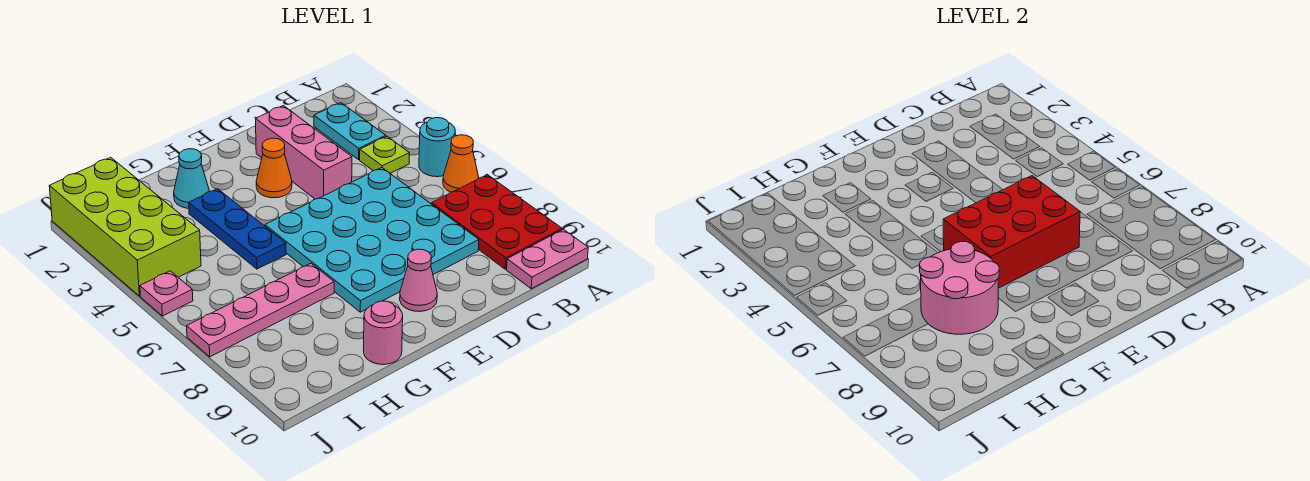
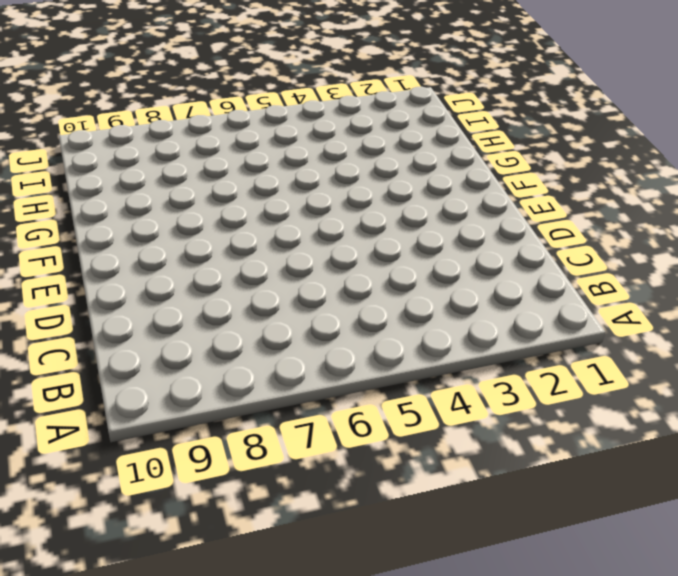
none -> cyan round brick A5 level 1
none -> orange cone A6 level 1
none -> red plate A7:B9 level 1

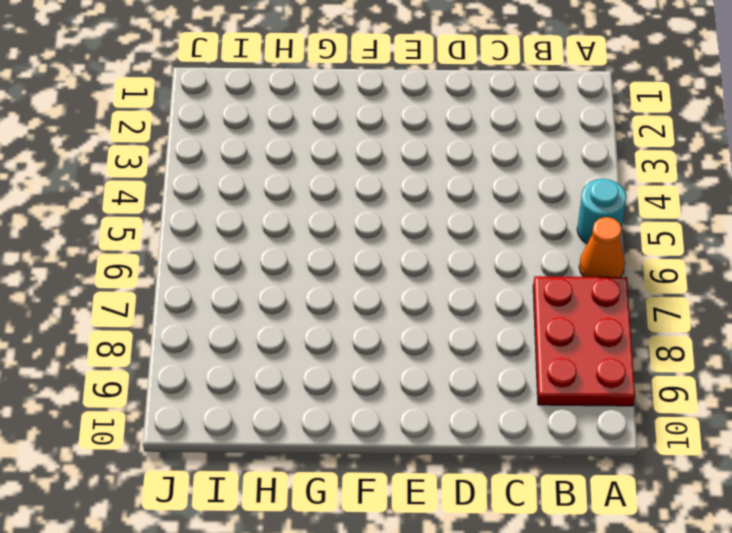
none -> pink plate A10:B10 level 1
none -> cyan plate B2:B3 level 1
none -> lime plate B4 level 1

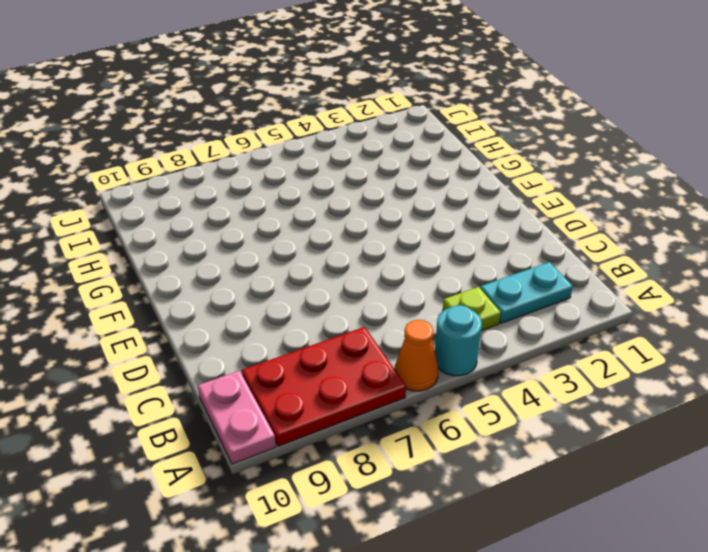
none -> cyan plate C5:F8 level 1
none -> pink brick D2:D4 level 1
none -> orange cone E3 level 1

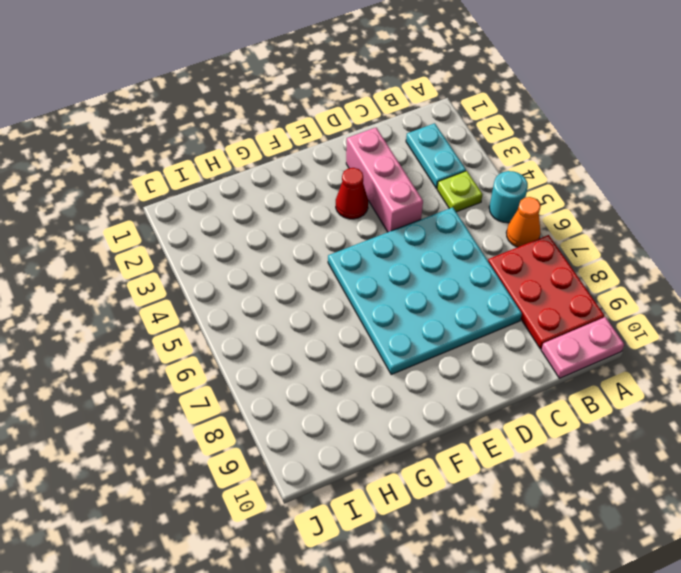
red cone E3 level 1 -> orange cone E3 level 1
none -> pink cone E9 level 1
none -> cyan cone G2 level 1
none -> blue plate G3:G5 level 1

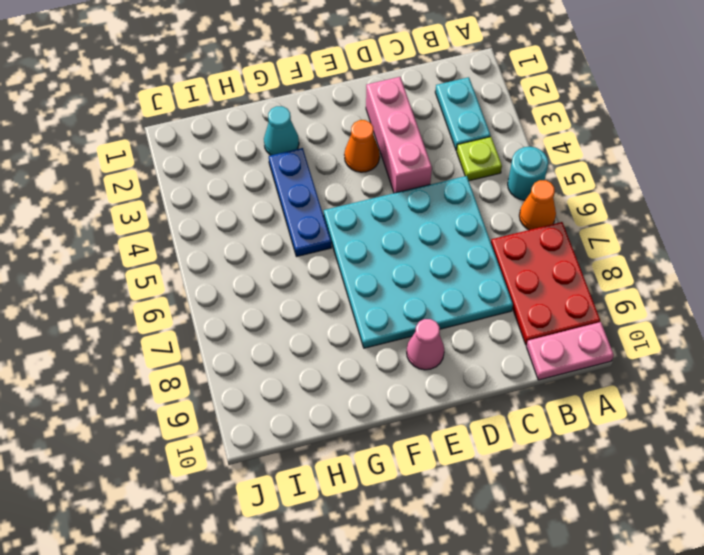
none -> pink plate G7:J7 level 1
none -> pink round brick G10 level 1
none -> lime brick I1:J4 level 1

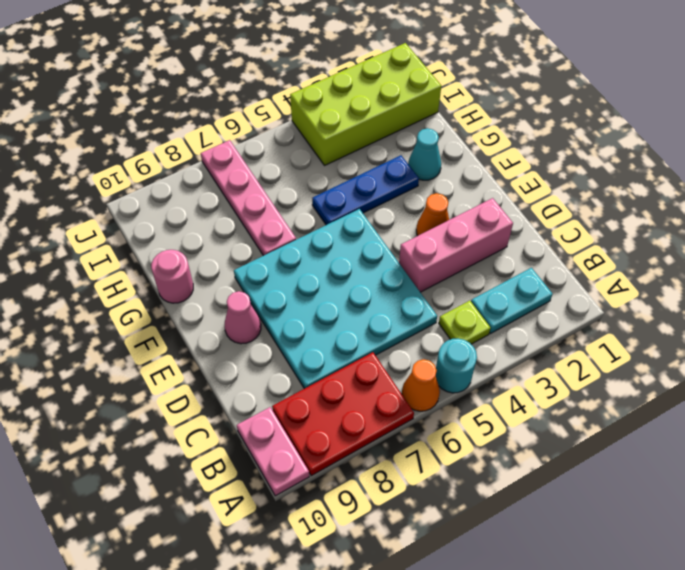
none -> pink plate J5 level 1
none -> red brick D6:F7 level 2
none -> pink round brick G7:H8 level 2

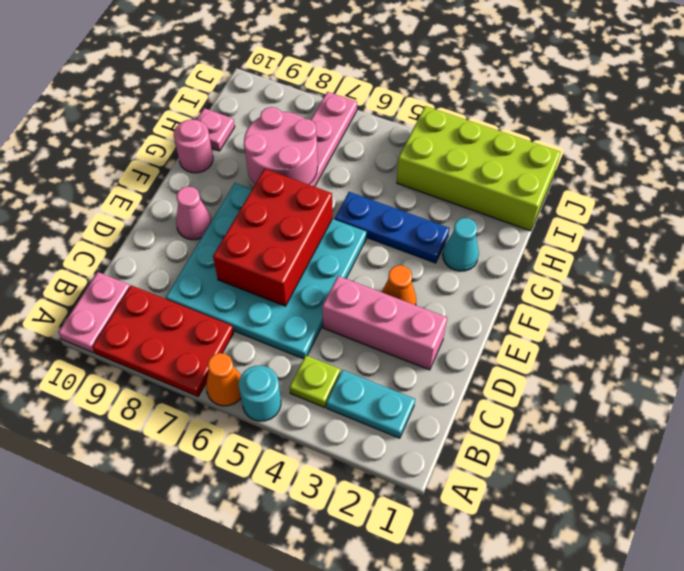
pink plate H10 level 1 -> pink plate J5 level 1

